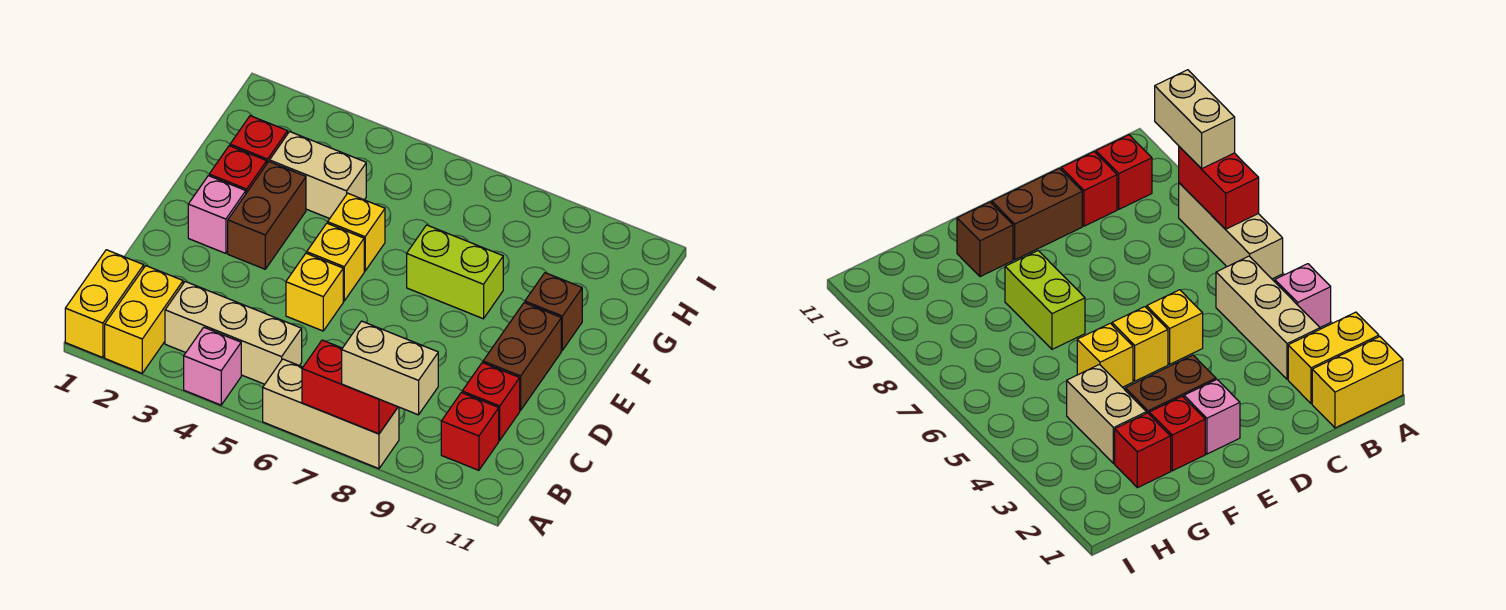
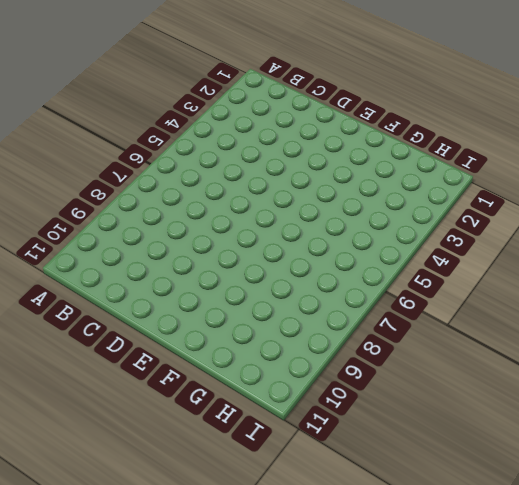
none -> yellow brick A1:B1 level 1
none -> yellow brick A2:B2 level 1
none -> pink brick A4 level 1

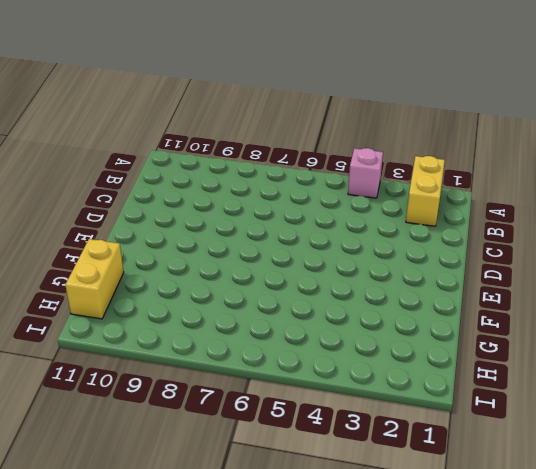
yellow brick G11:H11 level 1 -> yellow brick A1:B1 level 1
none -> tan brick A6:A8 level 1
none -> tan brick B3:B5 level 1
none -> red brick B10 level 1

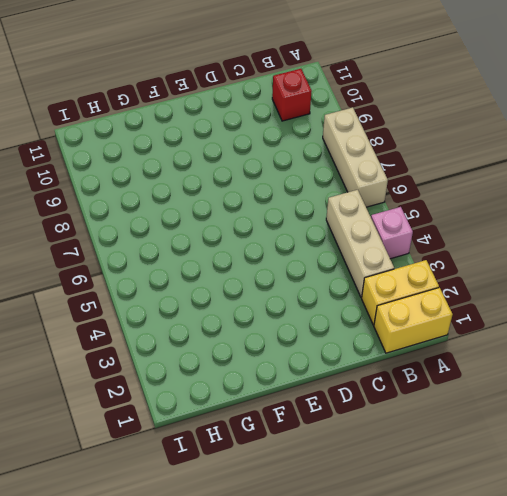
none -> red brick C10 level 1
none -> yellow brick D5 level 1
none -> brown brick D10:E10 level 1

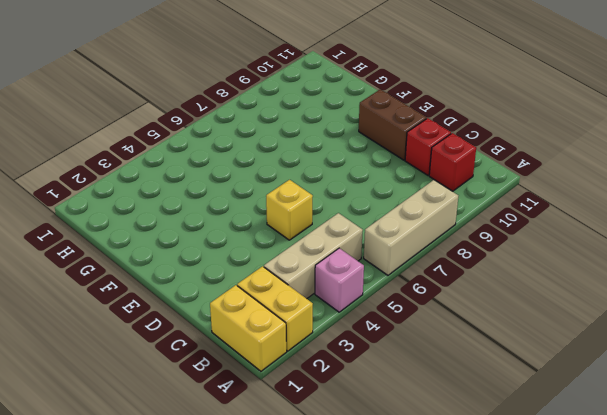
none -> pink brick E2 level 1
none -> brown brick E3:F3 level 1
none -> yellow brick E5 level 1

